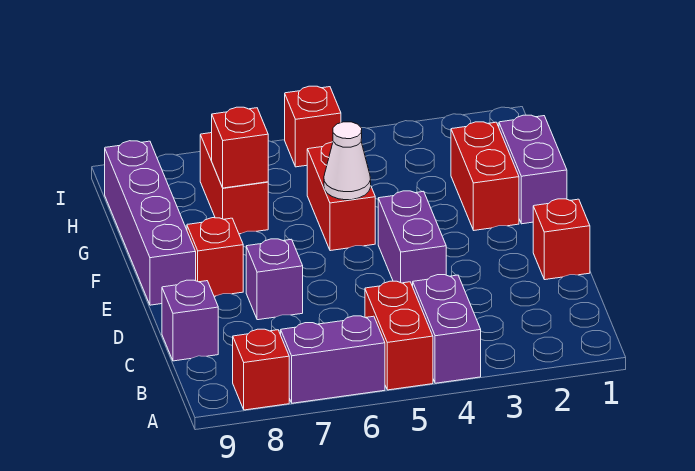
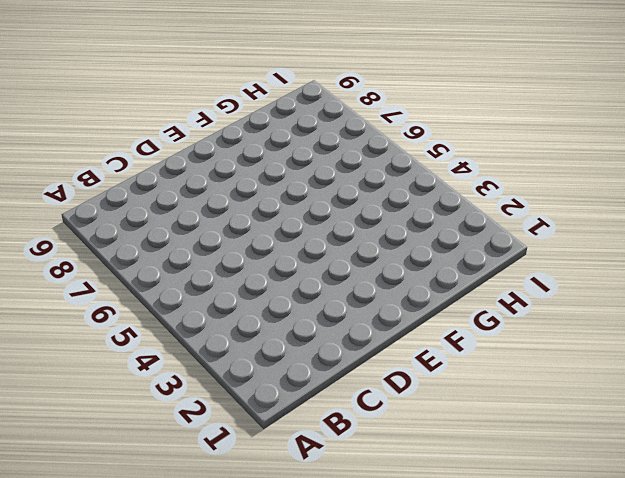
none -> purple brick A4:B4 level 1
none -> red brick A5:B5 level 1
none -> purple brick A6:A7 level 1

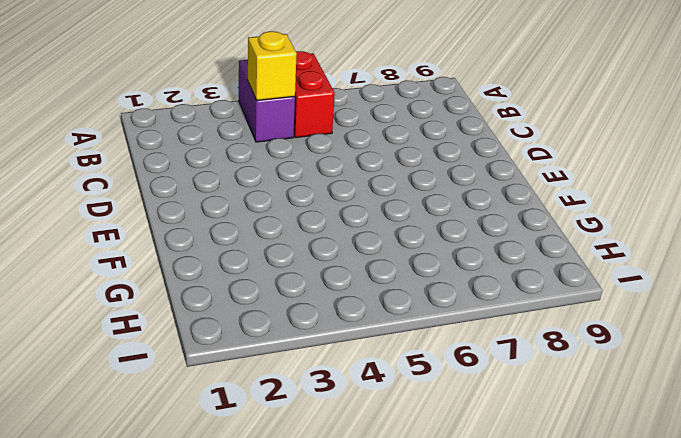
yellow brick B4 level 2 -> none
none -> purple brick A6:A7 level 1
none -> red brick A8 level 1
none -> purple brick C9 level 1

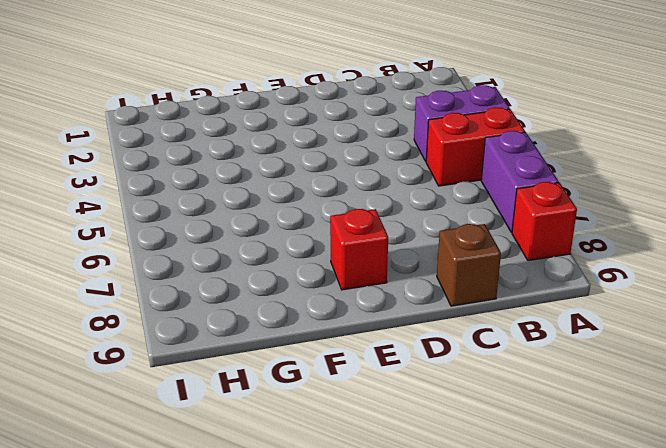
brown brick C9 level 1 -> purple brick C9 level 1
none -> red brick D1 level 1
none -> purple brick D4:E4 level 1
none -> purple brick D7 level 1

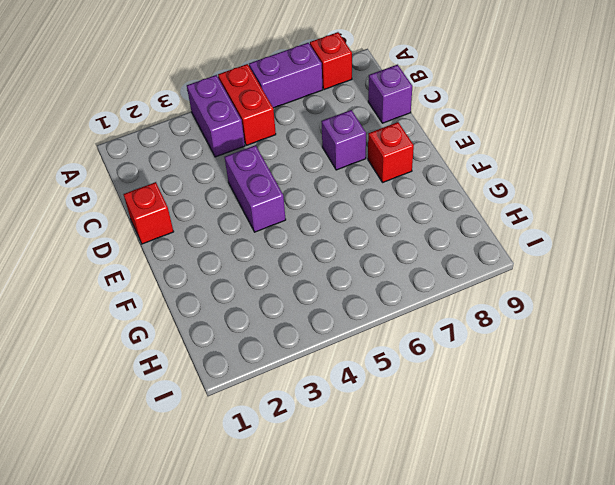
none -> purple brick E9:H9 level 1
none -> purple brick F1:G1 level 1
none -> red brick F2:G2 level 1

